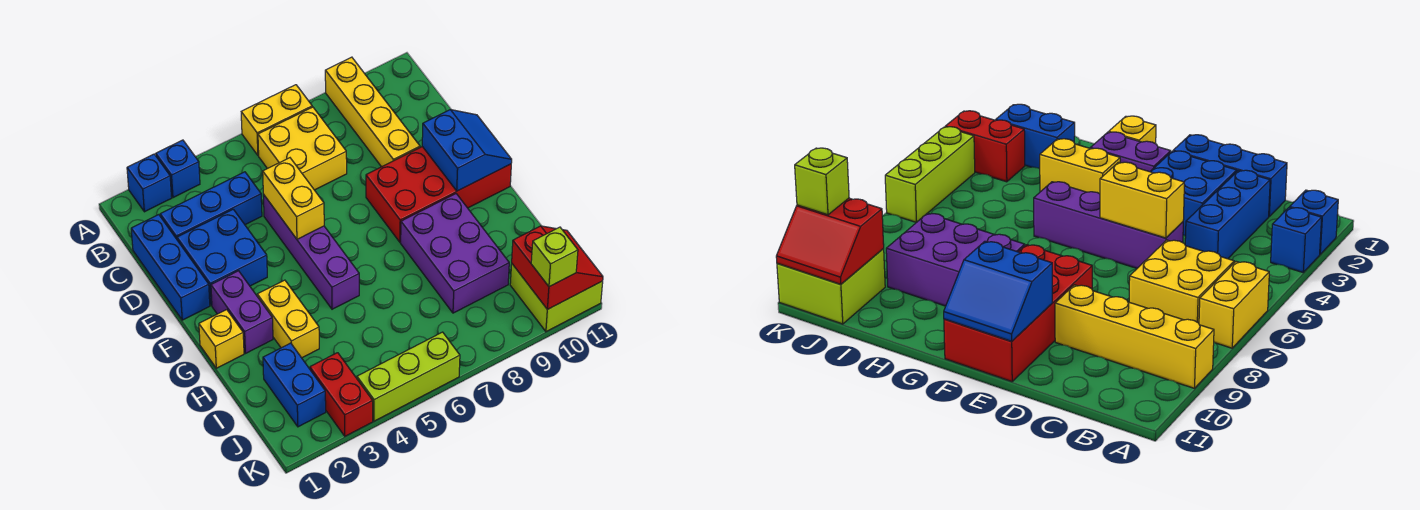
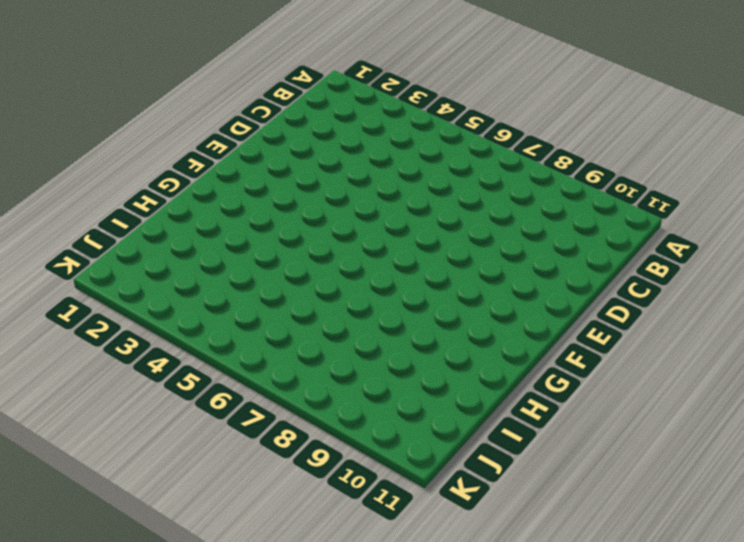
none -> blue brick A2 level 1
none -> blue brick A3 level 1
none -> yellow brick A6:A7 level 1

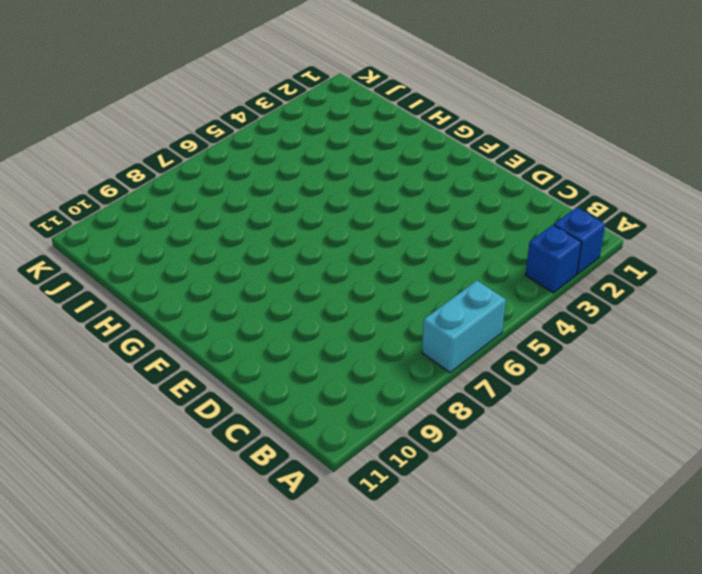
cyan brick A6:A7 level 1 -> yellow brick A6:A7 level 1
none -> yellow brick A9:D9 level 1
none -> yellow brick B6:C7 level 1
none -> blue brick C1:E1 level 1

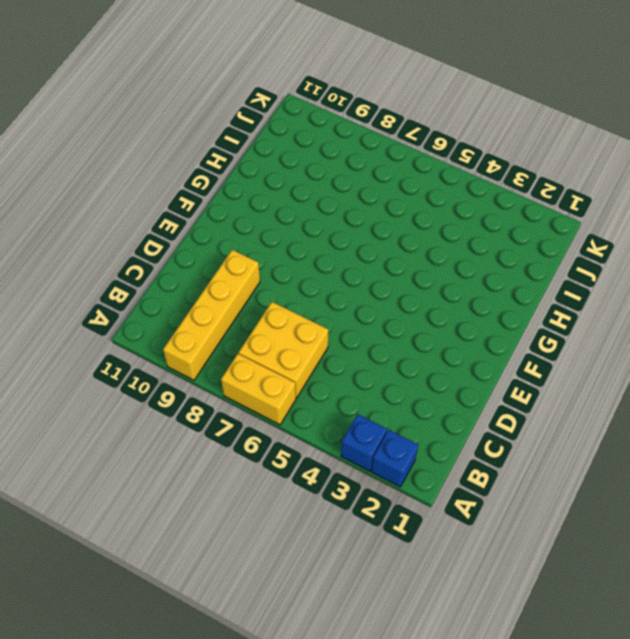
none -> blue brick C1:E1 level 1
none -> blue brick C2:C4 level 1
none -> blue brick D2:E3 level 1

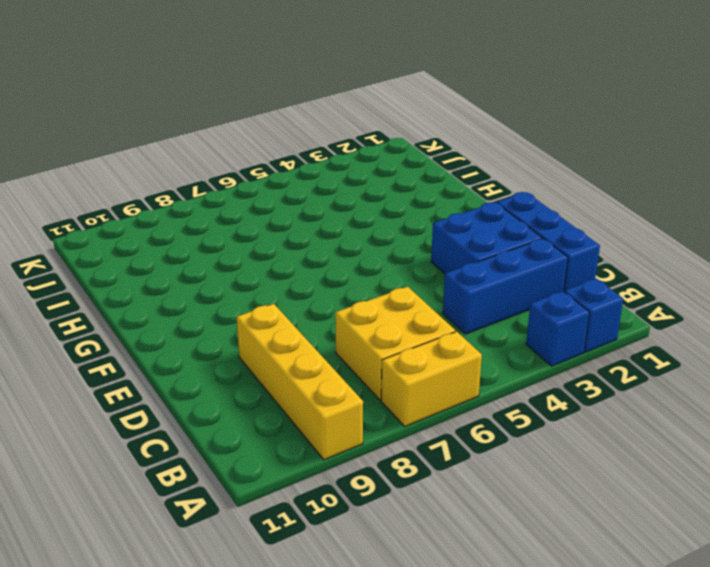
none -> purple brick D5:G5 level 1
none -> red brick E8:F11 level 1
none -> purple brick F2:G2 level 1

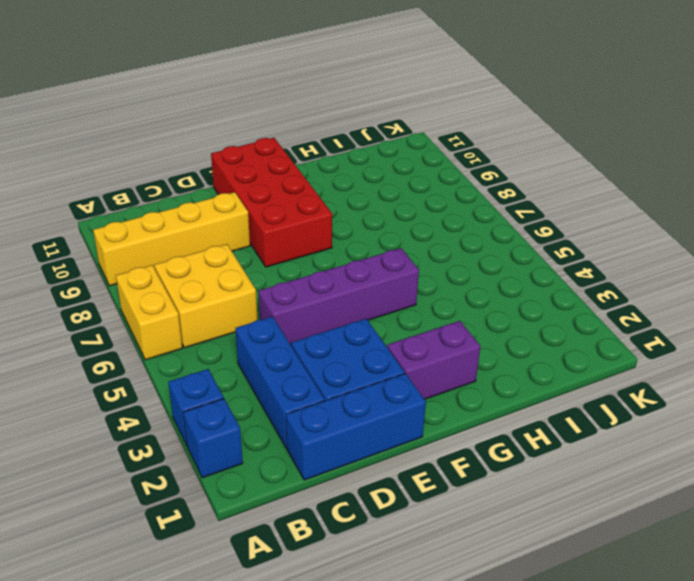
none -> yellow brick G1 level 1
none -> yellow brick G3:H3 level 1
none -> purple brick G8:I9 level 1

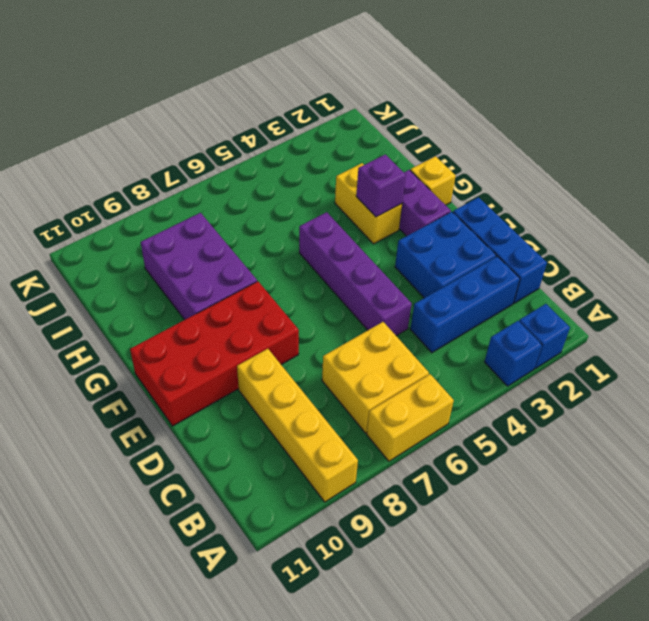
purple brick G3 level 2 -> none
none -> blue brick I2:J2 level 1
none -> red brick J3:K3 level 1
none -> lime brick J10:K11 level 1

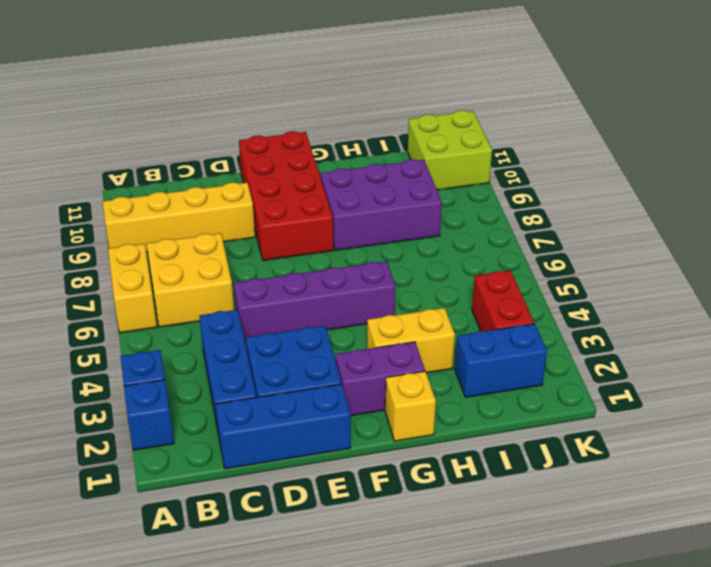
red brick J3:J4 level 1 -> red brick J3:K3 level 1
none -> lime brick K4:K6 level 1
none -> yellow brick D5:E5 level 2
none -> blue slope E10:F11 level 2 top 10

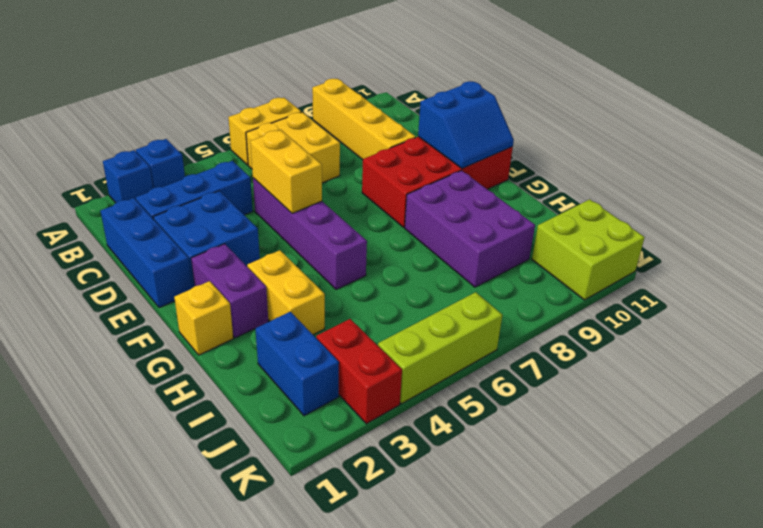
blue slope E10:F11 level 2 top E -> blue slope E10:F11 level 2 top 10
none -> red slope J10:K11 level 2 top 10
none -> lime brick K10 level 3

